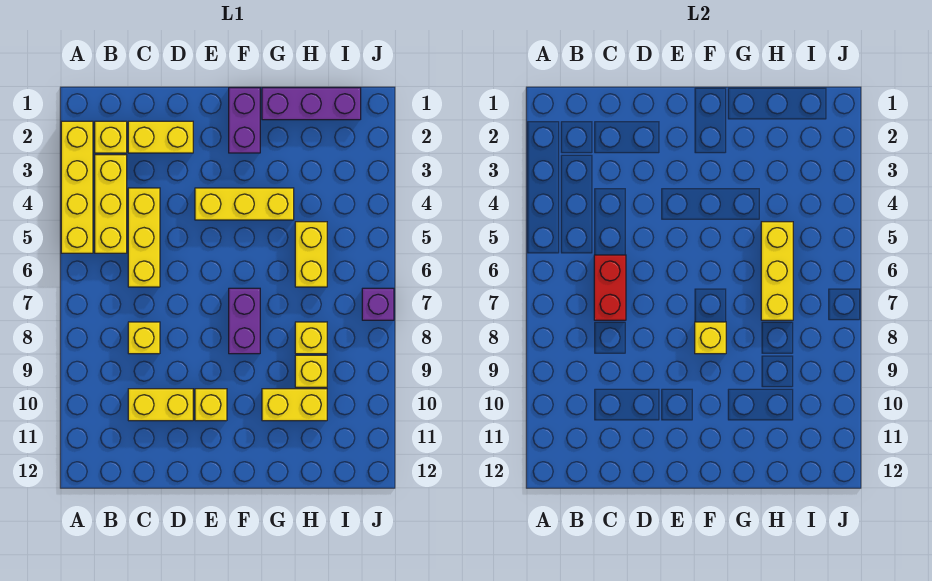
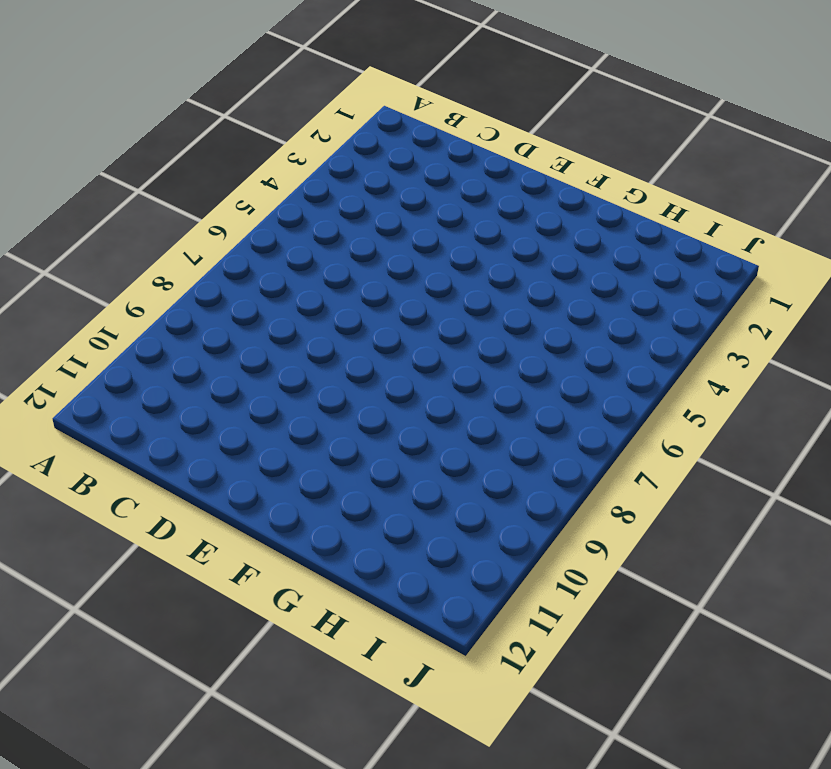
none -> yellow brick A2:A5 level 1
none -> yellow brick B2 level 1
none -> yellow brick B3:B5 level 1

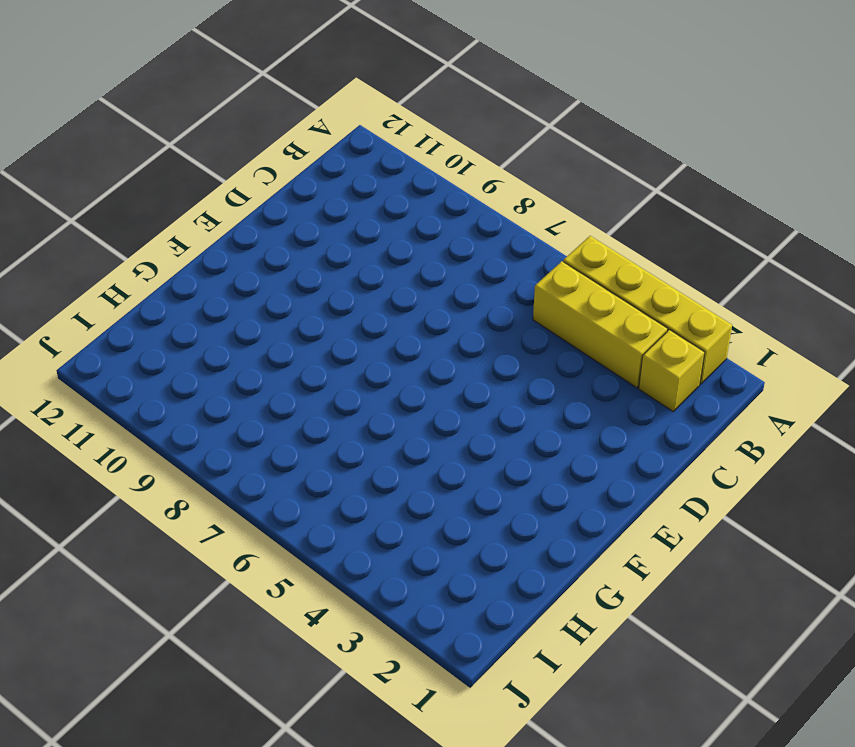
none -> yellow brick C2:D2 level 1
none -> yellow brick C4:C6 level 1
none -> yellow brick C8 level 1

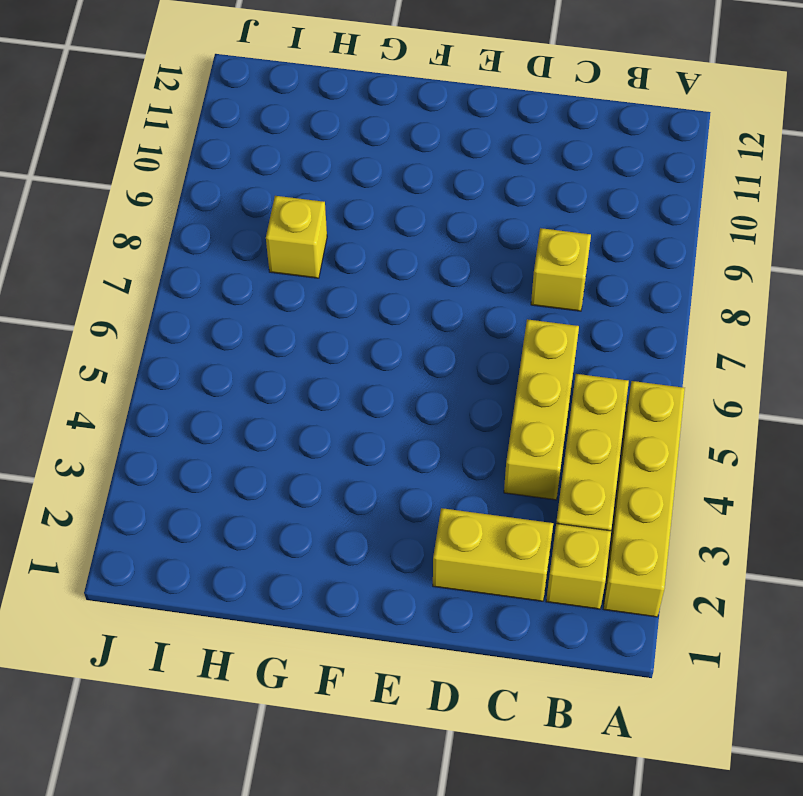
none -> yellow brick C10:D10 level 1
none -> yellow brick E4:G4 level 1
none -> yellow brick E10 level 1

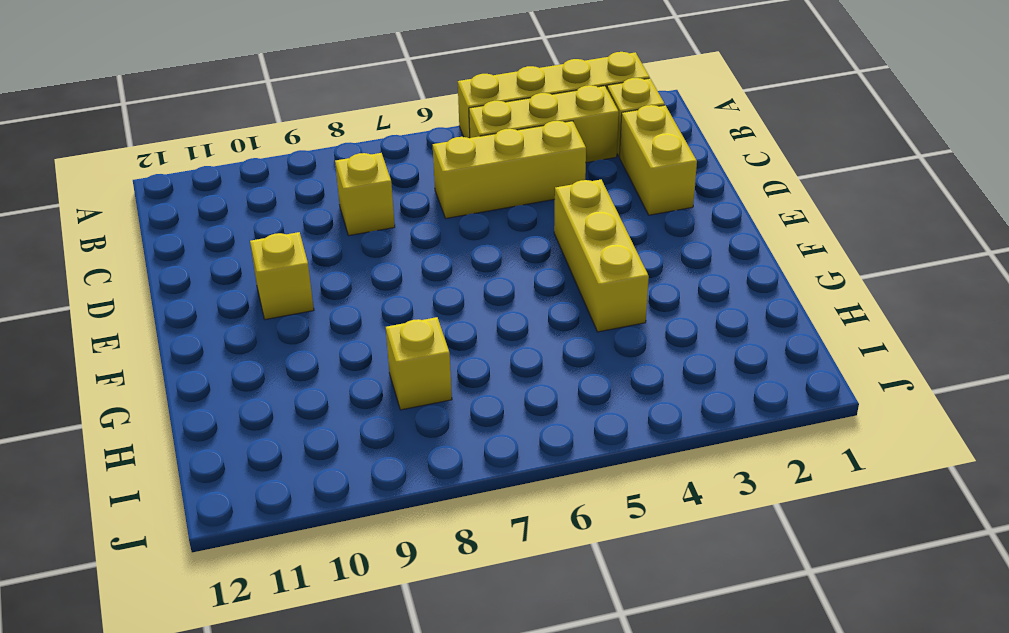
none -> yellow brick C10:D10 level 1
none -> purple brick F1:F2 level 1
none -> purple brick F7:F8 level 1

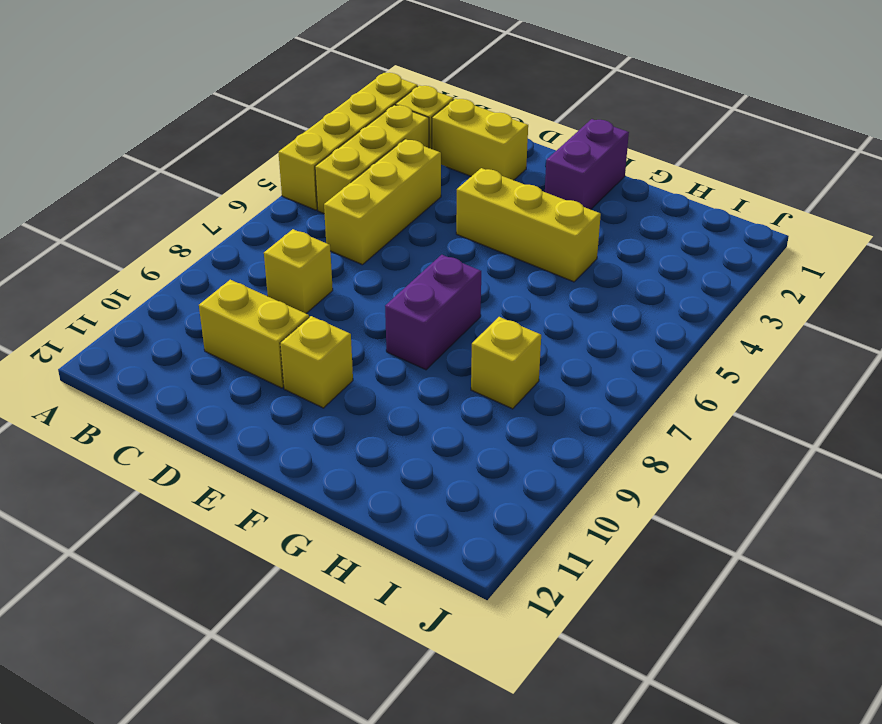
none -> purple brick G1:I1 level 1
none -> yellow brick G10:H10 level 1
none -> yellow brick H5:H6 level 1

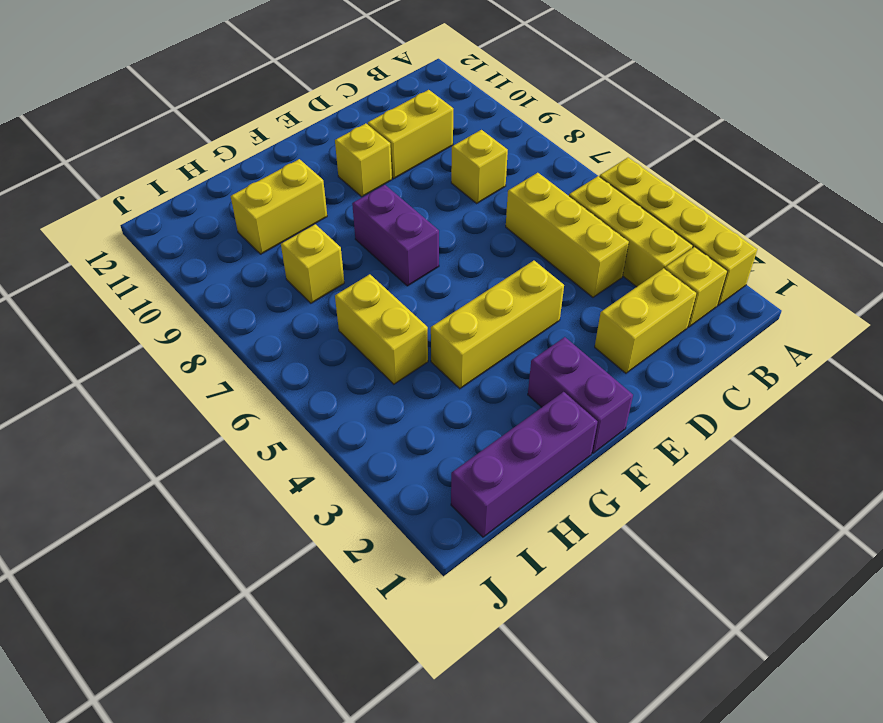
none -> yellow brick H9 level 1
none -> purple brick J7 level 1
none -> red brick C6:C7 level 2

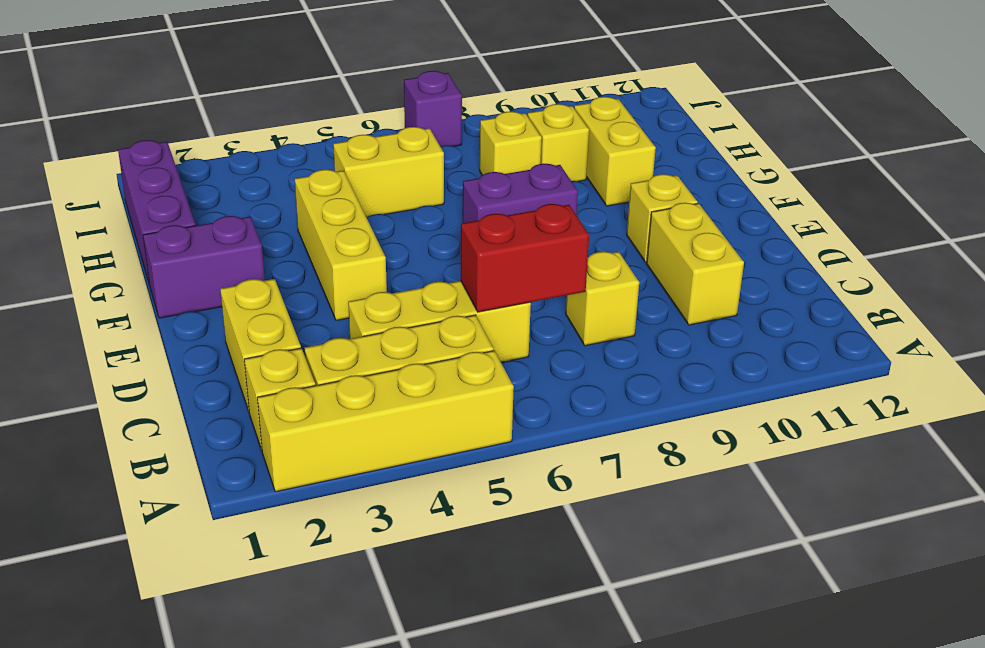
none -> yellow brick F8 level 2
none -> yellow brick H5:H7 level 2

